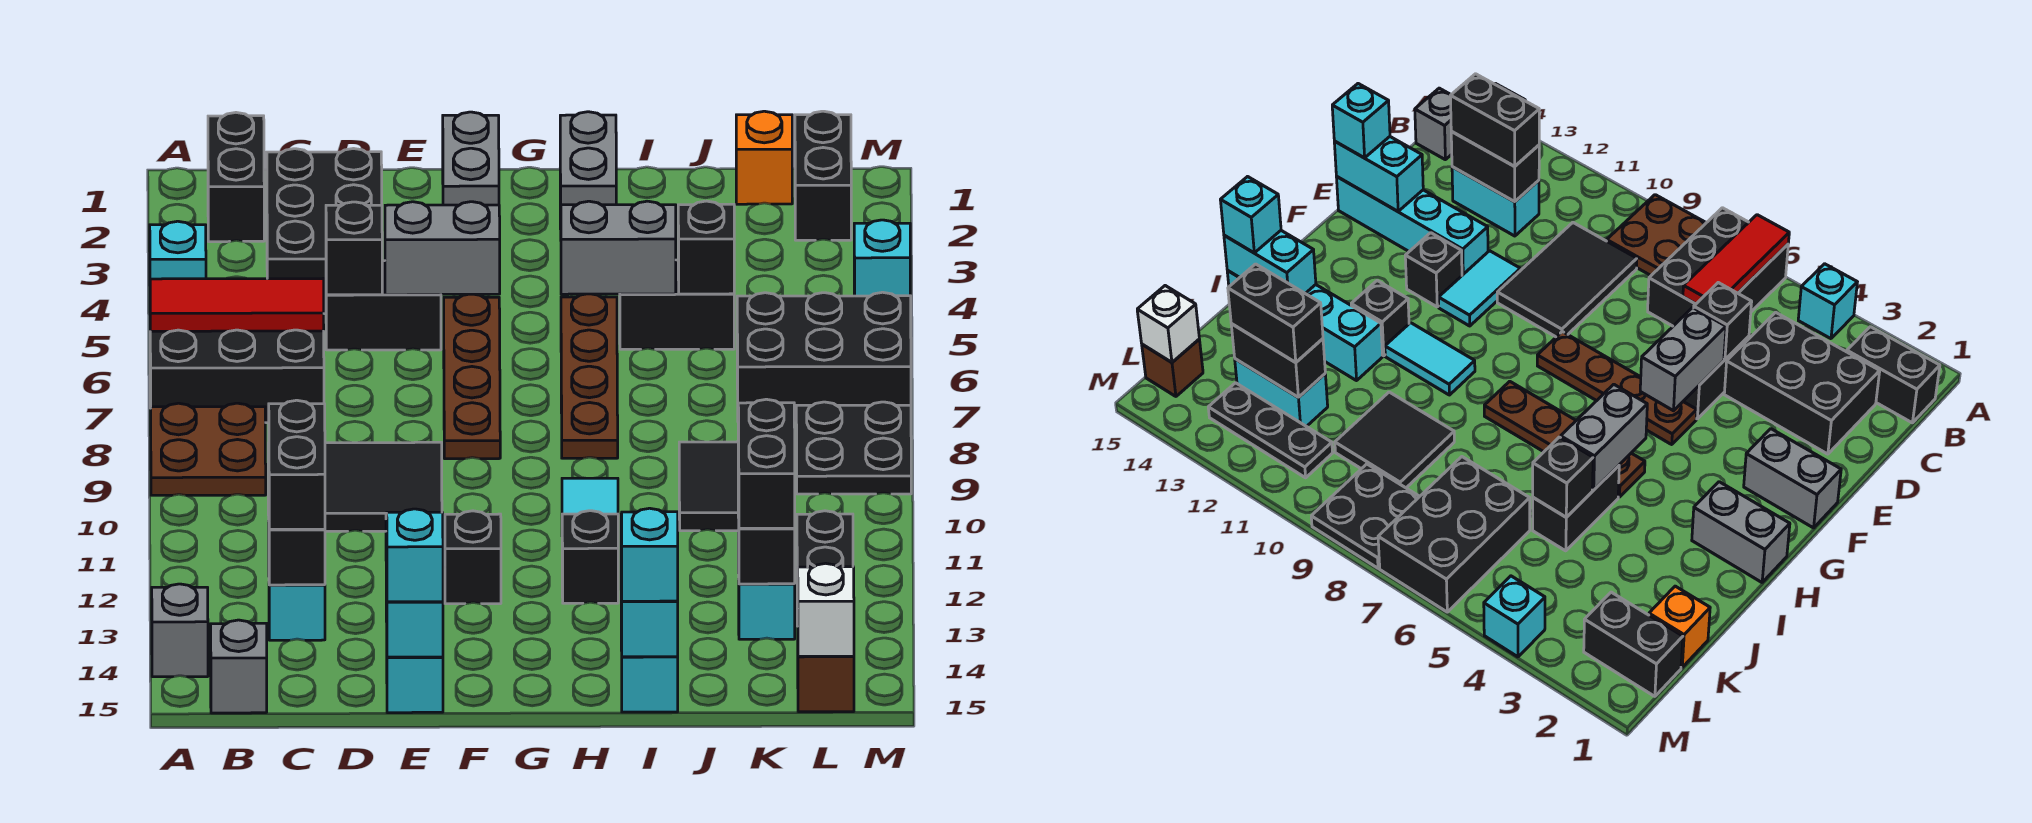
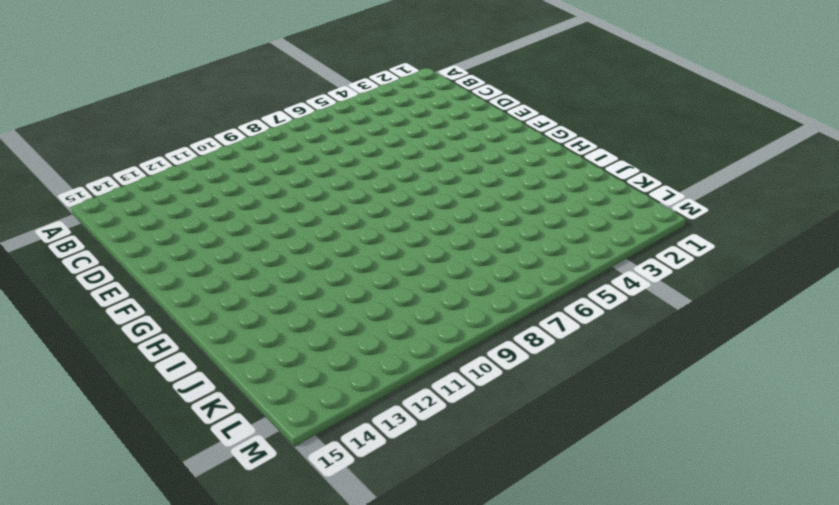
none -> cyan brick A4 level 1
none -> black brick A6:C7 level 1
none -> brown plate A8:B9 level 1
none -> grey brick A14 level 1

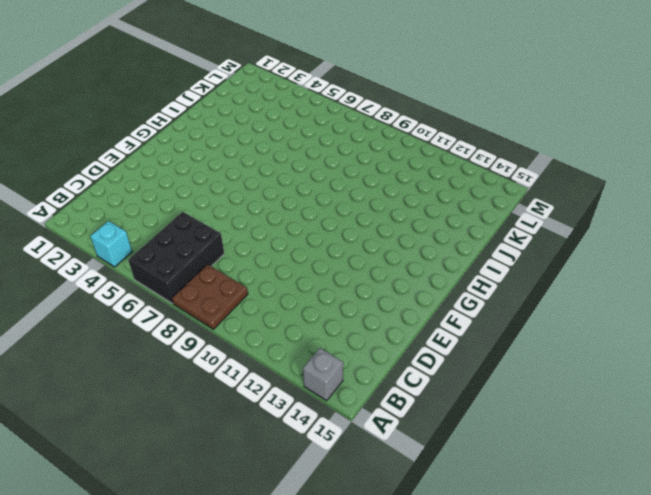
none -> black brick B1:B2 level 1
none -> grey brick B15 level 1
none -> black brick C2:D4 level 1
none -> black tile C9:E10 level 1

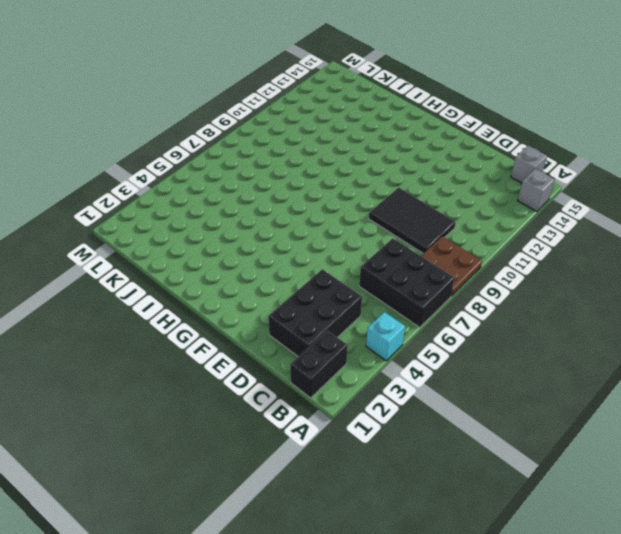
none -> cyan brick C12:C13 level 1
none -> black brick D5:E5 level 1
none -> cyan tile E11:F11 level 1
none -> cyan brick E12:E15 level 1

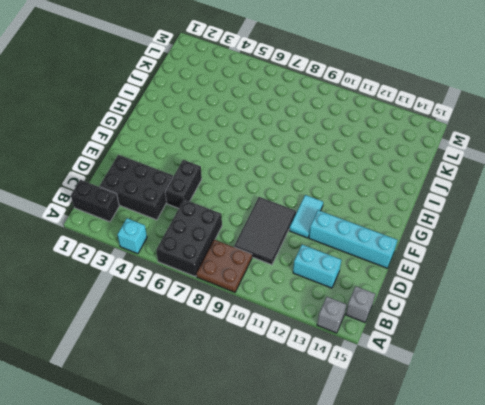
none -> grey brick F1:F2 level 1
none -> brown plate F5:F8 level 1
none -> black brick F12 level 1
none -> grey brick H1:H2 level 1

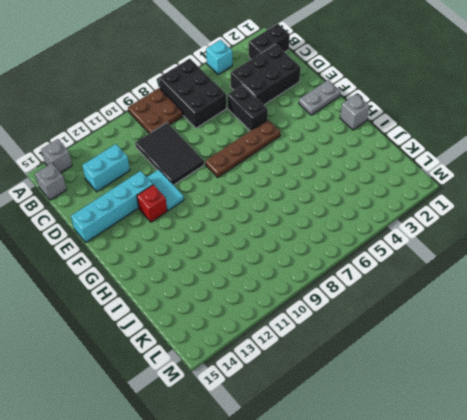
grey plate F1:F2 level 1 -> grey brick F1:F2 level 1
red brick F12 level 1 -> black brick F12 level 1
grey brick H1 level 1 -> grey brick H1:H2 level 1
none -> brown plate H5:H8 level 1
none -> cyan tile H10:H11 level 1
none -> black brick H12 level 1
none -> black brick I5:J5 level 1

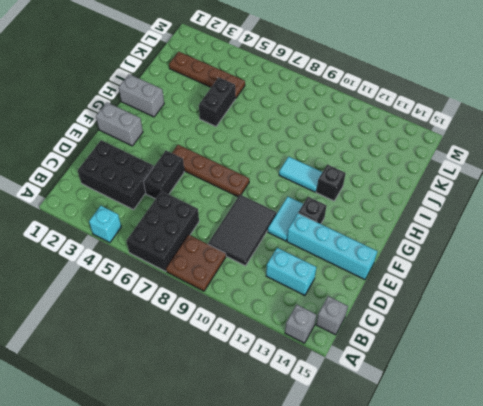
brown plate K2:K5 level 1 -> brown plate H5:H8 level 1
none -> black brick B1:B2 level 1
none -> cyan brick I12:I15 level 1
none -> black tile J9:K10 level 1
none -> orange brick K1 level 1

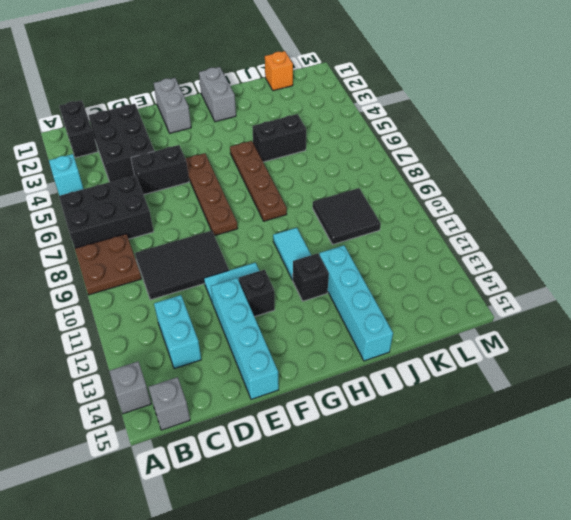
none -> black brick K6:M7 level 1
none -> cyan brick K12:K13 level 1
none -> black brick L1:L2 level 1
none -> black plate L8:M9 level 1

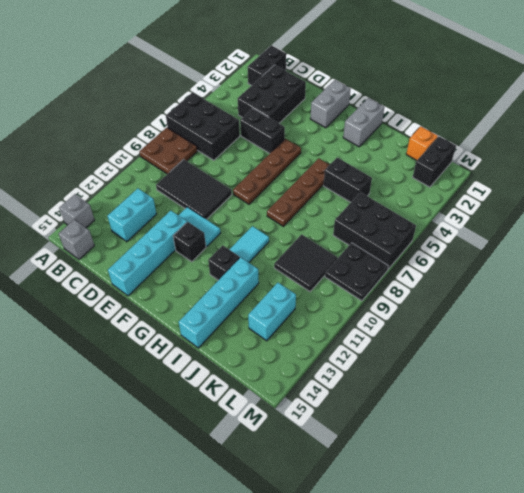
none -> cyan brick A4 level 1
none -> black plate L11:L13 level 1
none -> brown brick L15 level 1
none -> cyan brick M4 level 1

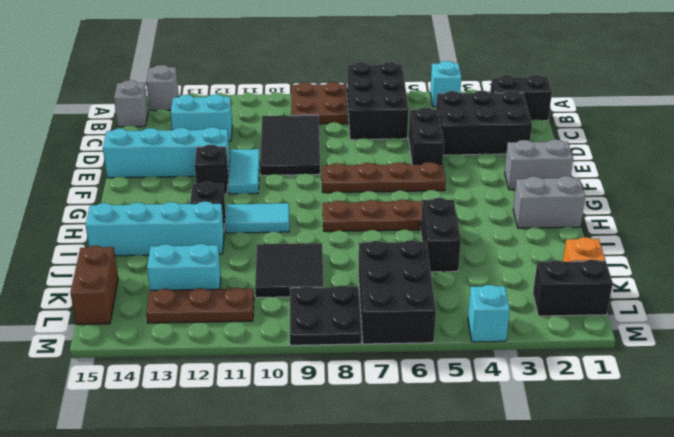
brown brick K15:L15 level 1 -> brown brick L15 level 1
brown plate L11:L13 level 1 -> black plate L11:L13 level 1
none -> red tile A6:C6 level 2
none -> black brick C12:C13 level 2
none -> black brick D5 level 2
none -> grey brick E5:F5 level 2

